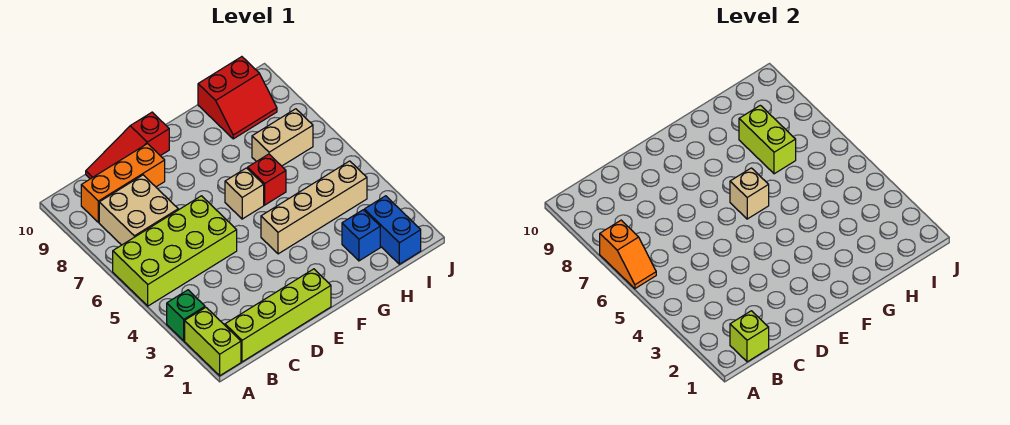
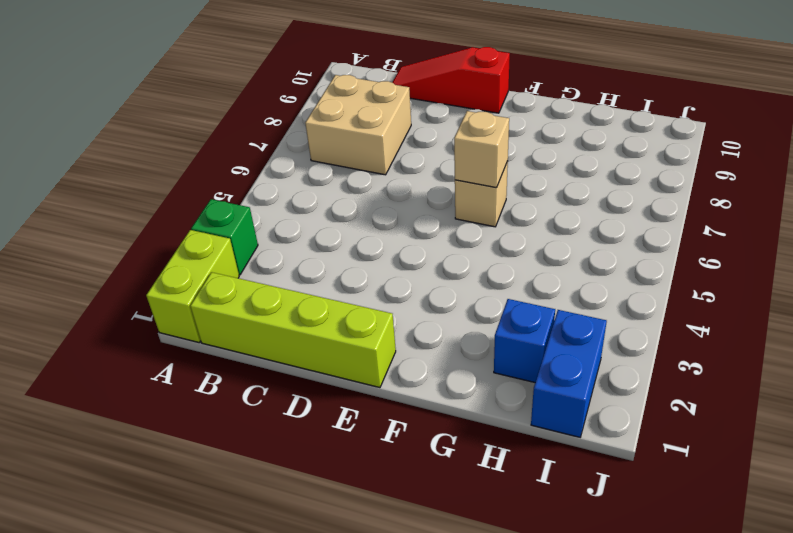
none -> lime brick A5:D6 level 1
none -> orange brick B9:D9 level 1
none -> tan brick F4:I4 level 1

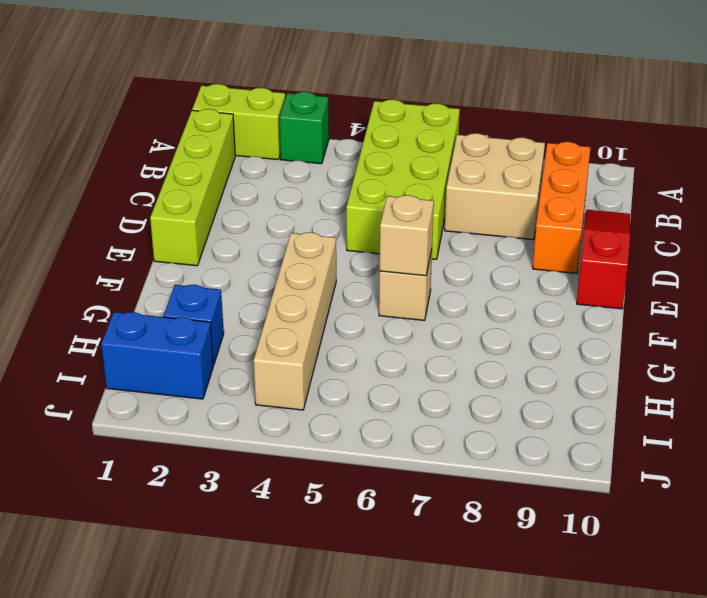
none -> red brick G6 level 1
none -> tan brick H7:I7 level 1
none -> red slope H9:I10 level 1 top 10

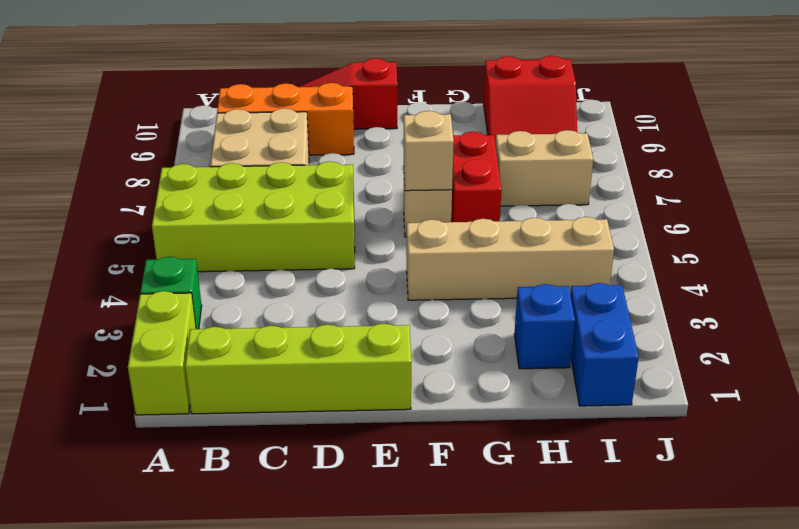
red brick G6:G7 level 1 -> red brick G6 level 1
none -> orange slope A6:A7 level 2 top 7
none -> lime brick B1 level 2
none -> lime brick H7:H8 level 2

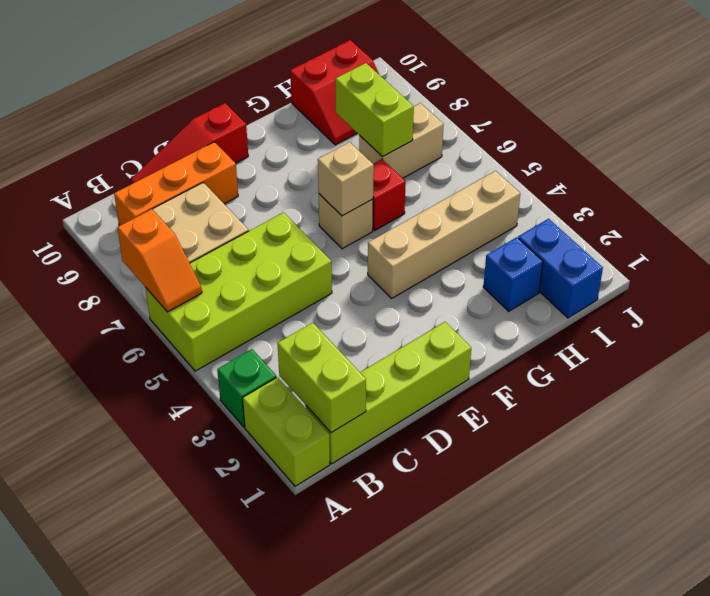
lime brick B1:B2 level 2 -> lime brick B1 level 2

